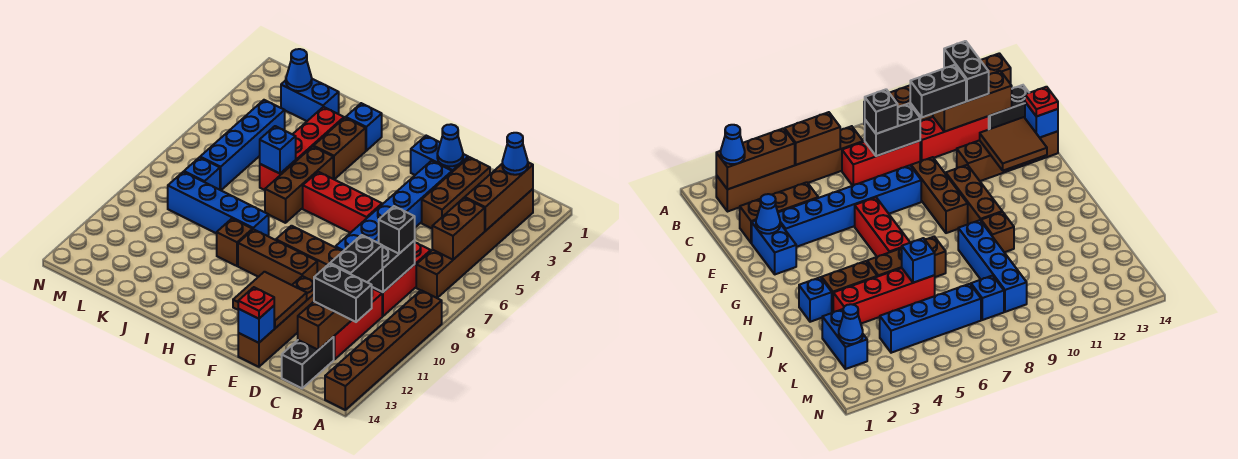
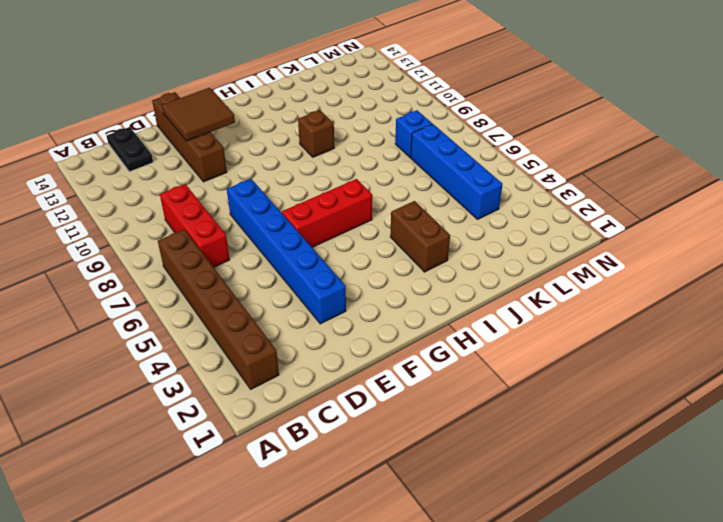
black plate C13:C14 level 1 -> black brick C13:C14 level 1
none -> brown brick A9:A14 level 1
none -> red brick C10:C12 level 1
none -> brown brick D2:D4 level 1
none -> blue brick E2:F2 level 1

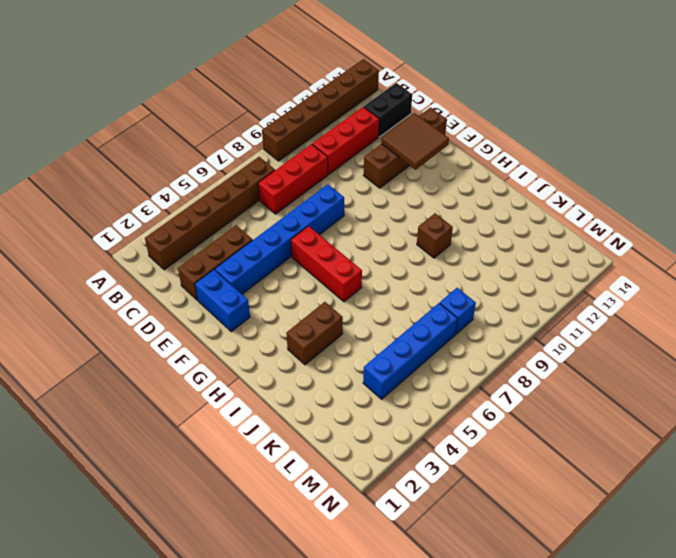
none -> brown brick E9:G9 level 1
none -> brown brick F10:H10 level 1
none -> blue brick I2 level 1
none -> brown brick I5:I7 level 1

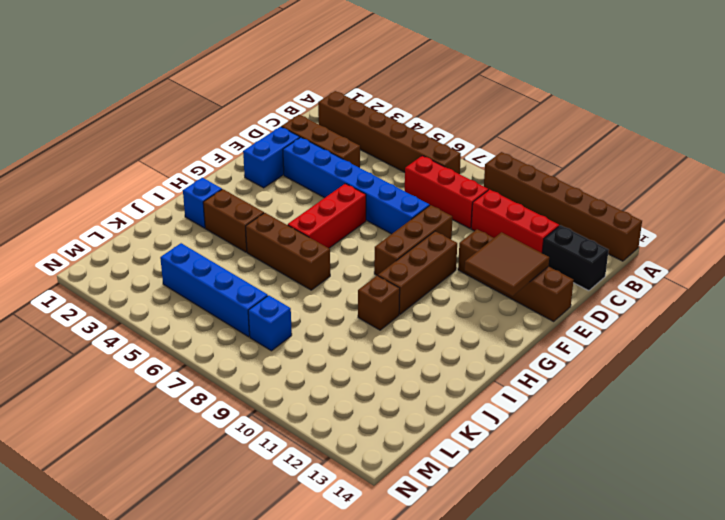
none -> blue brick I9:L9 level 1
none -> red brick J3:J6 level 1
none -> blue brick K2:L2 level 1
none -> brown brick B2:B4 level 2

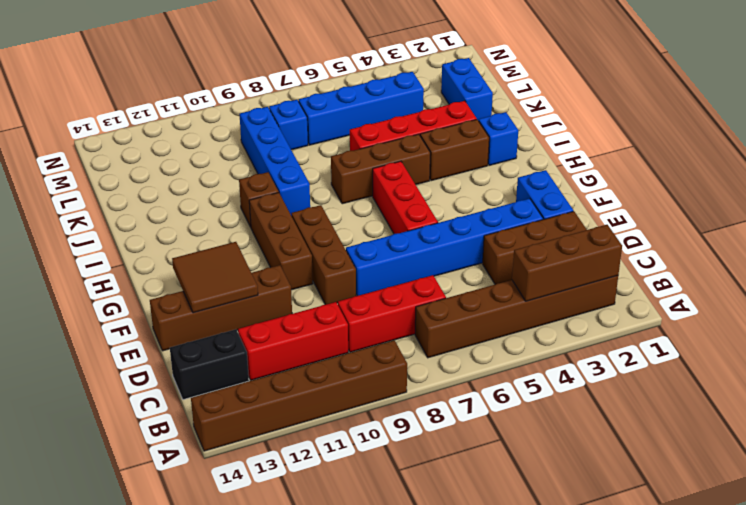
none -> brown brick B5:B6 level 2
none -> black brick C8:C9 level 2
none -> brown brick C11:C13 level 2
none -> blue cone E2 level 2

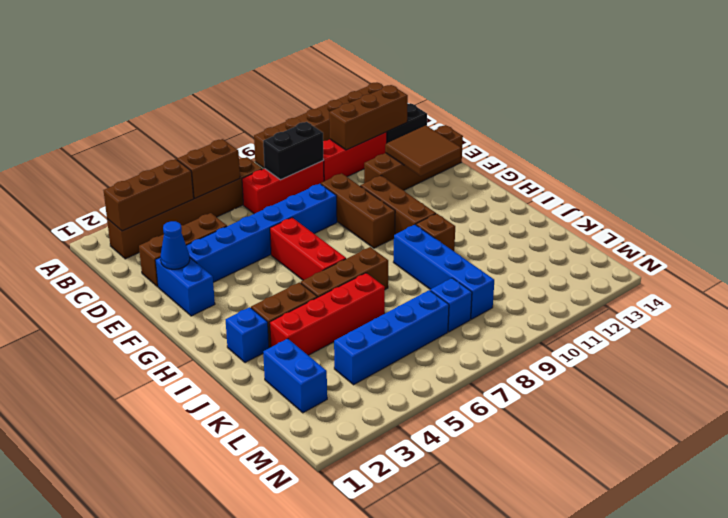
none -> blue brick E14 level 2
none -> blue brick J6 level 2
none -> blue cone L2 level 2
none -> blue cone B2 level 3

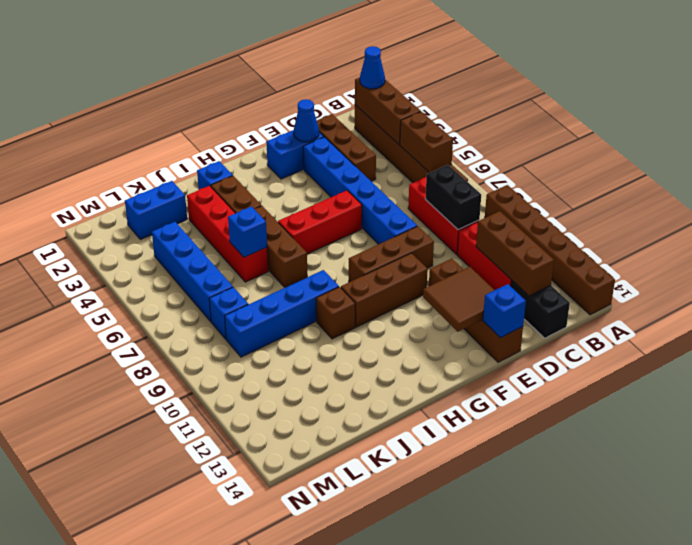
none -> blue cone L2 level 2
none -> black brick B12:C12 level 3
none -> black brick C8 level 3
none -> black brick C10:C11 level 3

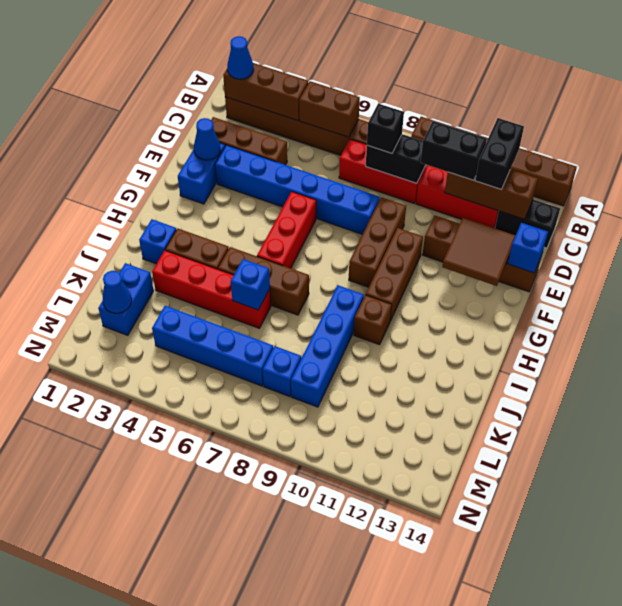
none -> red plate E14 level 3

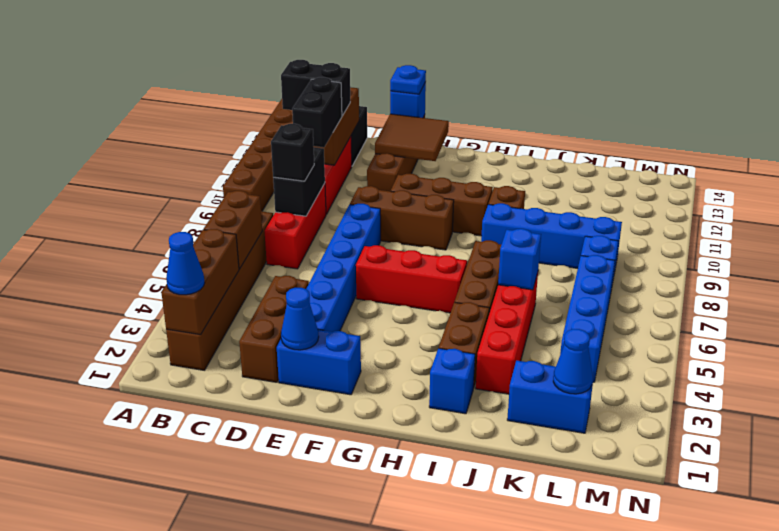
blue plate E14 level 3 -> red plate E14 level 3

